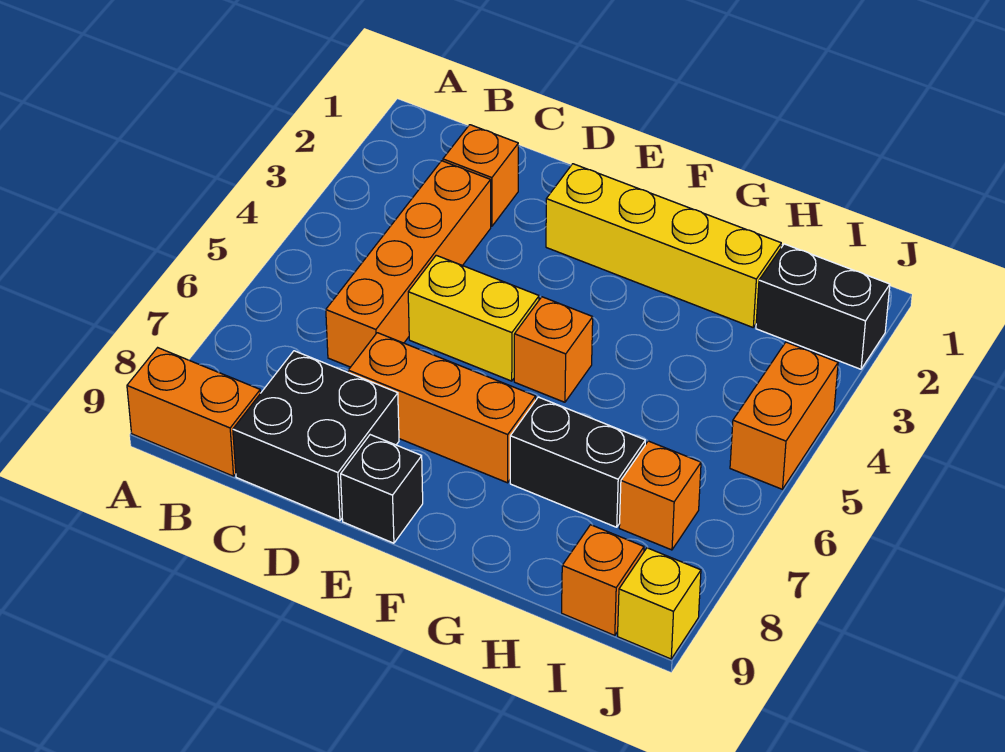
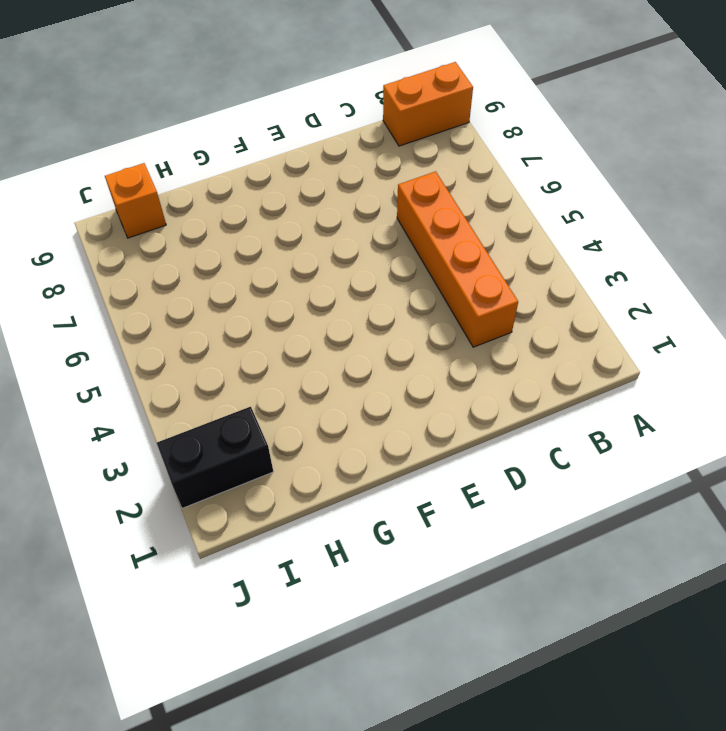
none -> orange brick C2 level 1
none -> black brick C8:D9 level 1
none -> yellow brick D5:E5 level 1

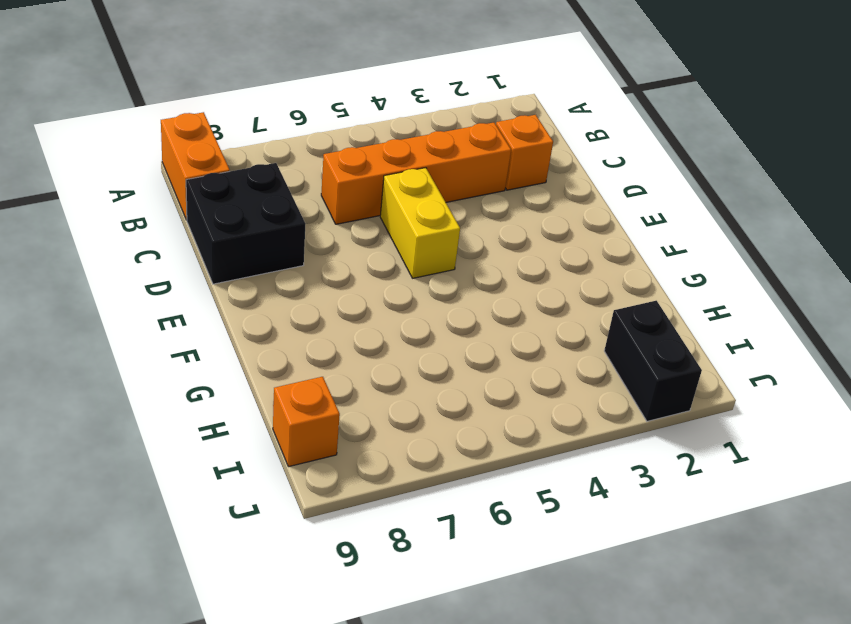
none -> orange brick D7:F7 level 1
none -> yellow brick E2:H2 level 1
none -> black brick E9 level 1

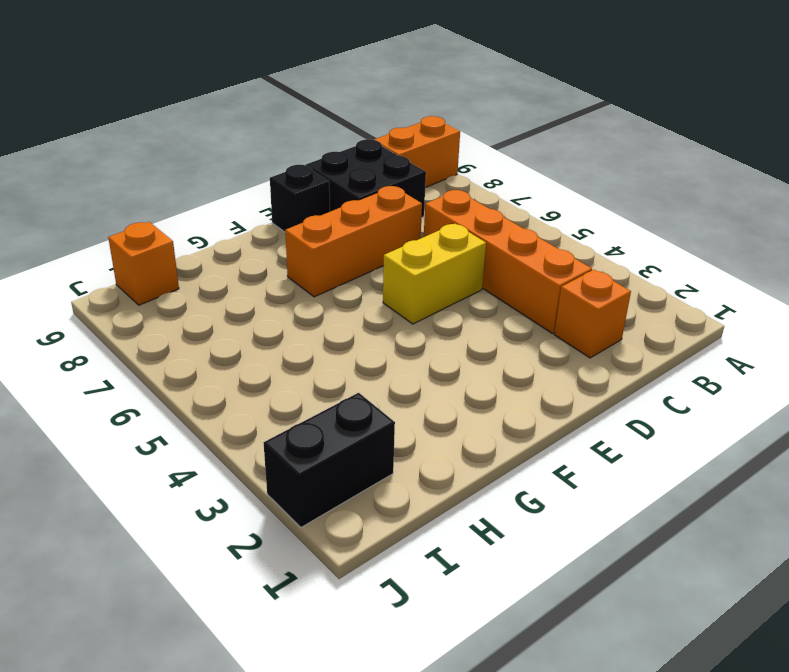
none -> yellow brick E2:H2 level 1
none -> orange brick F5 level 1
none -> black brick G7:H7 level 1

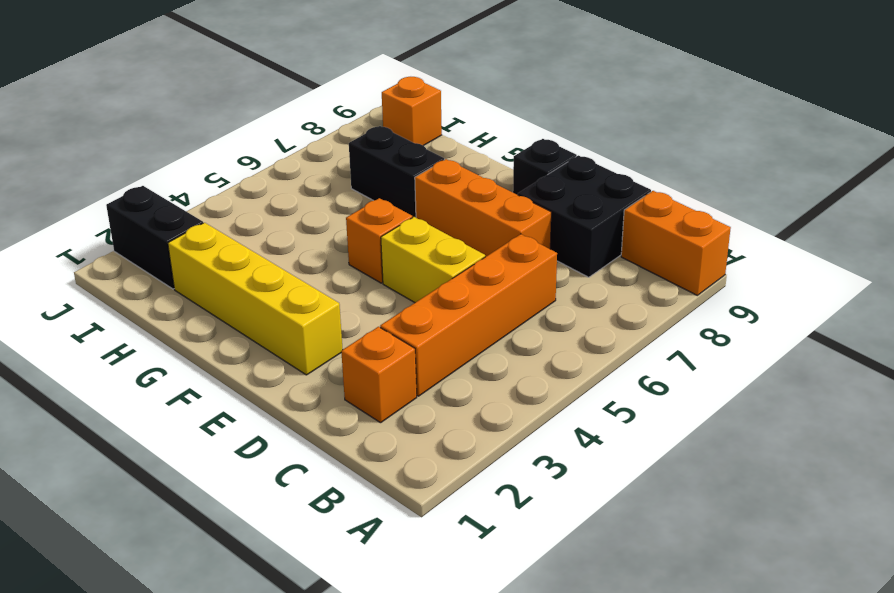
none -> orange brick I7 level 1
none -> orange brick J4:J5 level 1
none -> yellow brick J9 level 1

